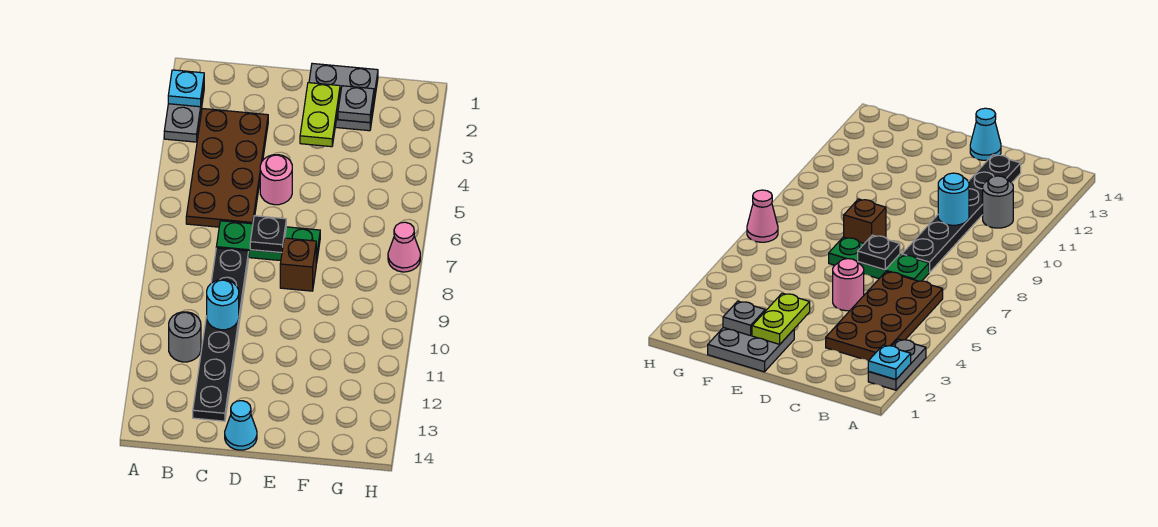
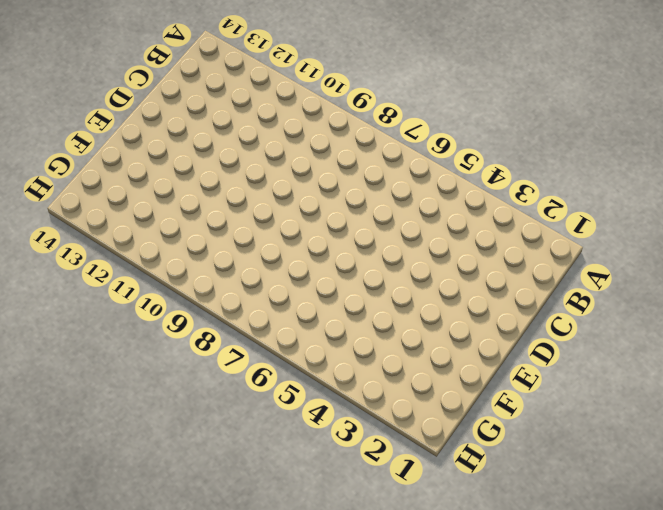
none -> grey plate A2:A3 level 1
none -> brown plate B3:C6 level 1
none -> grey round brick B11 level 1

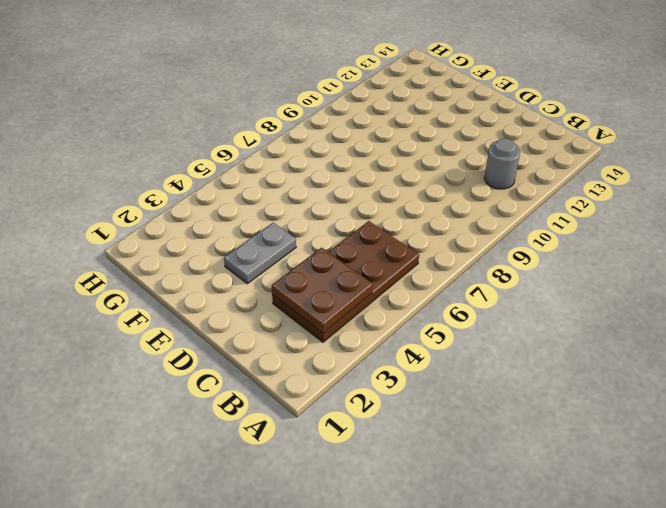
brown plate B3:C4 level 2 -> none
grey plate E3:E4 level 1 -> grey plate A2:A3 level 1
none -> green plate C7:E7 level 1
none -> black plate C8:C13 level 1
none -> pink round brick D5 level 1

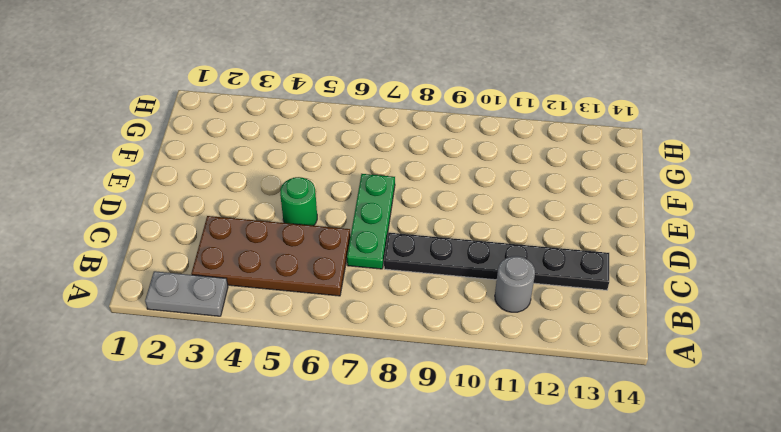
green round brick D5 level 1 -> pink round brick D5 level 1
none -> cyan cone D14 level 1
none -> grey plate E1:F2 level 1
none -> brown brick E8 level 1

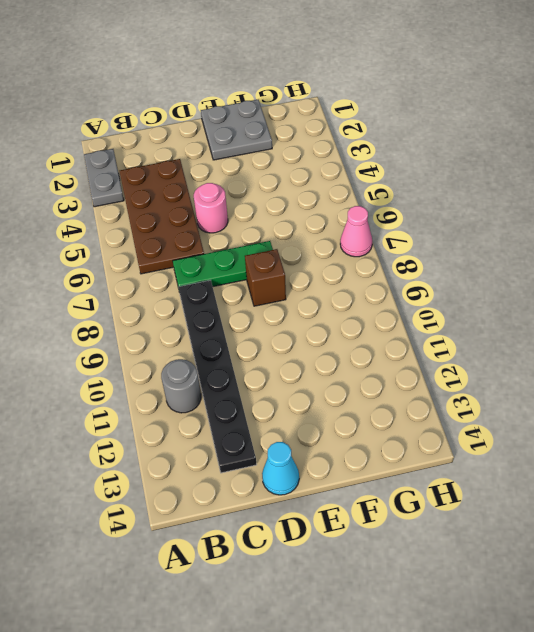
none -> cyan plate A2 level 2
none -> cyan round brick C10 level 2
none -> black plate D7 level 2

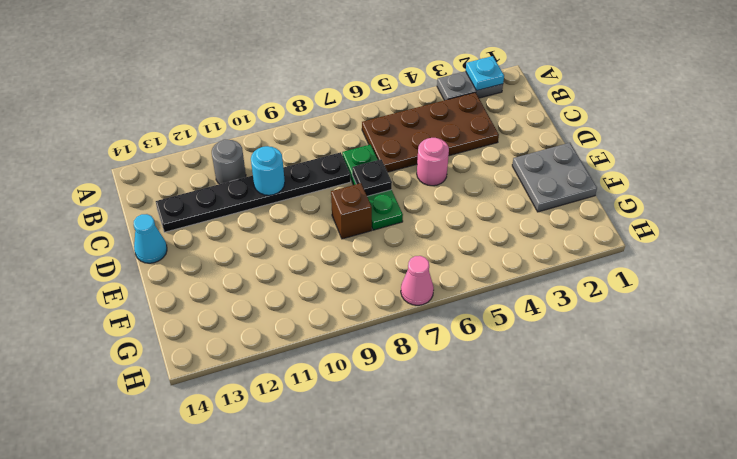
none -> lime plate E2:E3 level 2
none -> grey plate F2 level 2

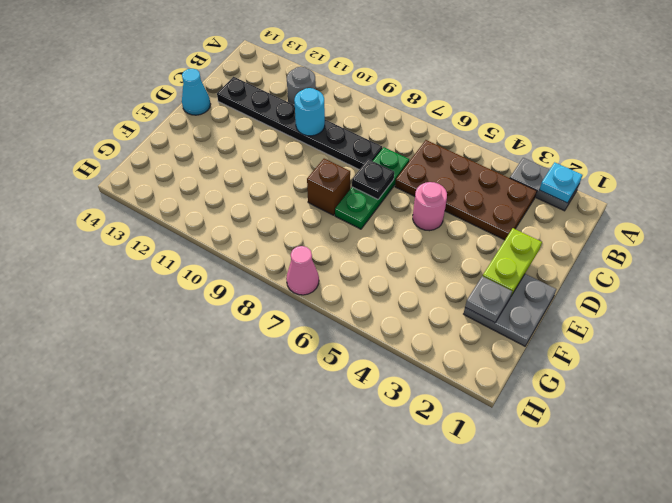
lime plate D2:E2 level 2 -> lime plate E2:E3 level 2

